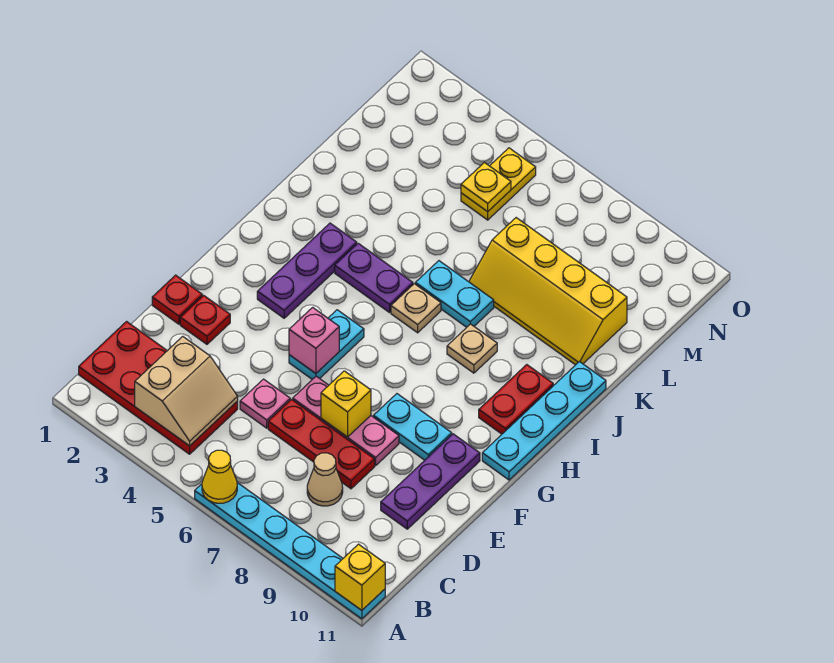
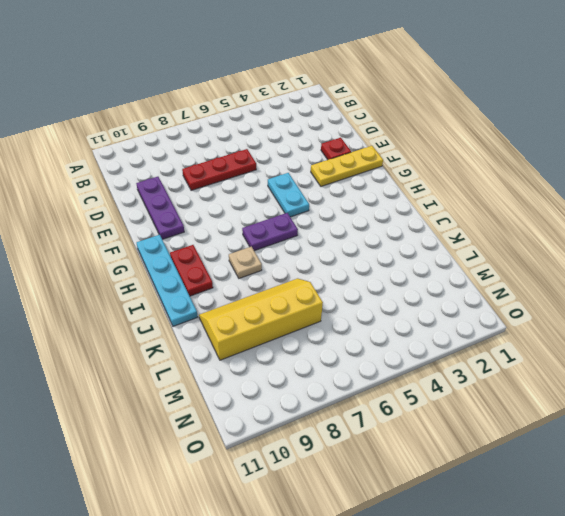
yellow plate F1:F3 level 1 -> none
purple plate H6:H7 level 1 -> purple plate I4:I5 level 1
none -> cyan plate A6:A11 level 1
none -> red plate B1:C4 level 1
none -> tan cone C8 level 1

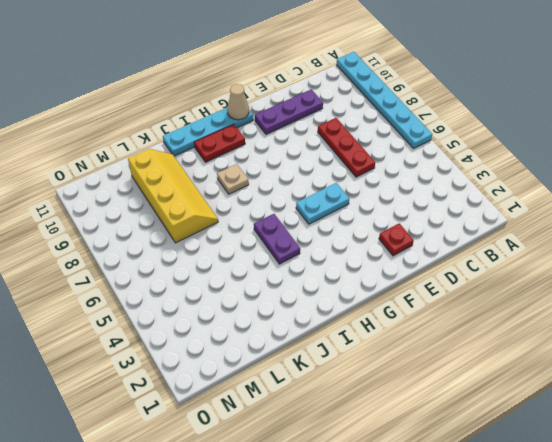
tan cone G11 level 2 -> tan cone C8 level 1
none -> red plate B1:C4 level 1
none -> pink plate D5 level 1
none -> red plate E1 level 1

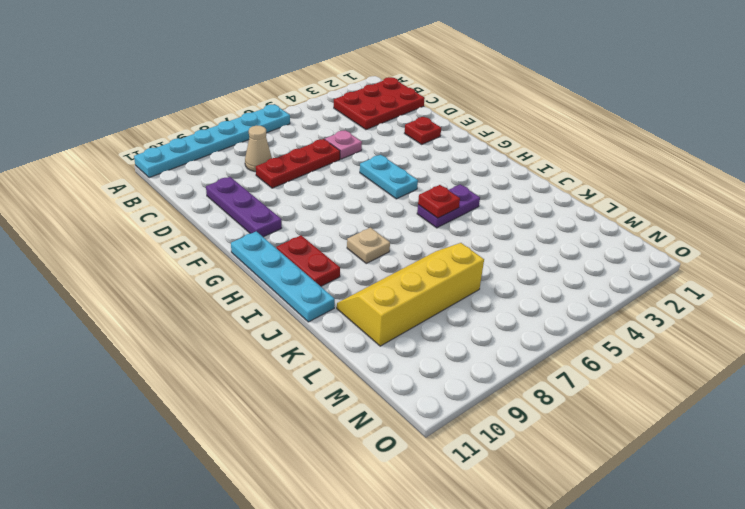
red plate B1:C3 level 1 -> red plate B1:C4 level 1
red plate I5 level 2 -> red plate E1 level 1
none -> pink plate E6:E8 level 1
none -> cyan plate F8:F9 level 1
none -> purple plate G3:I3 level 1

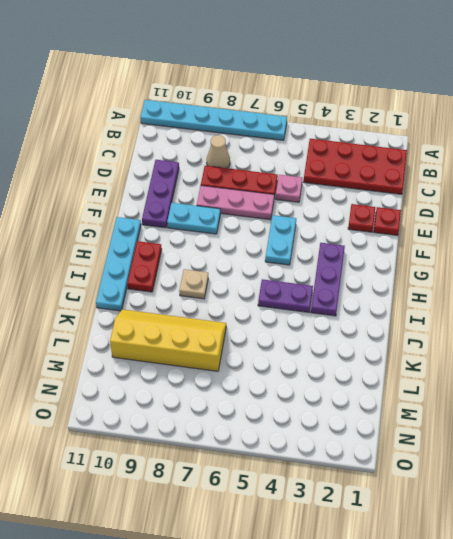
none -> tan plate I6 level 1
none -> cyan plate J6:J7 level 1
none -> yellow plate M5:N5 level 1

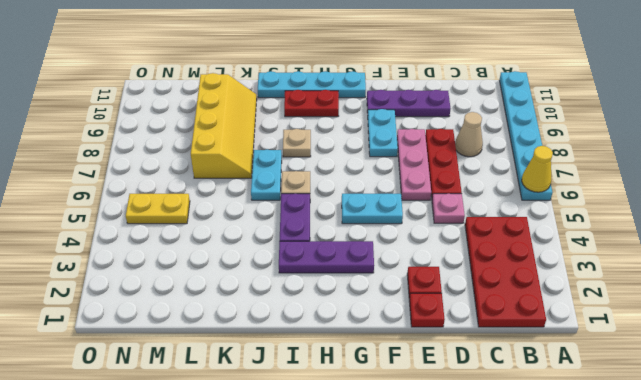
none -> yellow brick A11 level 2
none -> tan slope B3:C4 level 2 top 3
none -> yellow brick E7 level 2

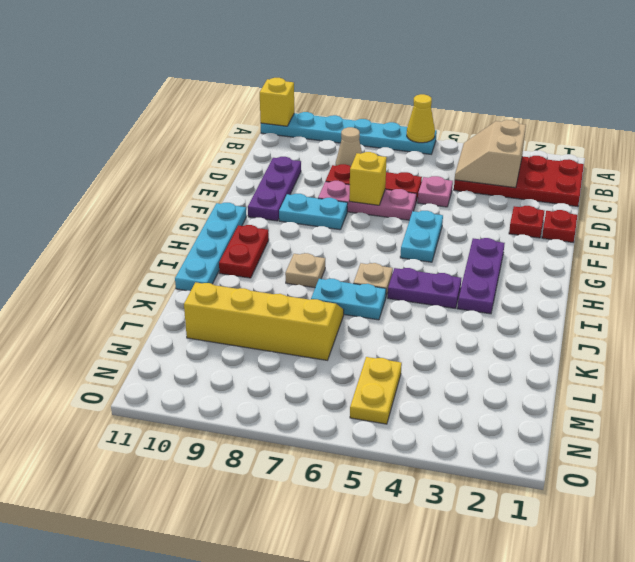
none -> pink brick F5 level 2
none -> yellow plate M5 level 2

